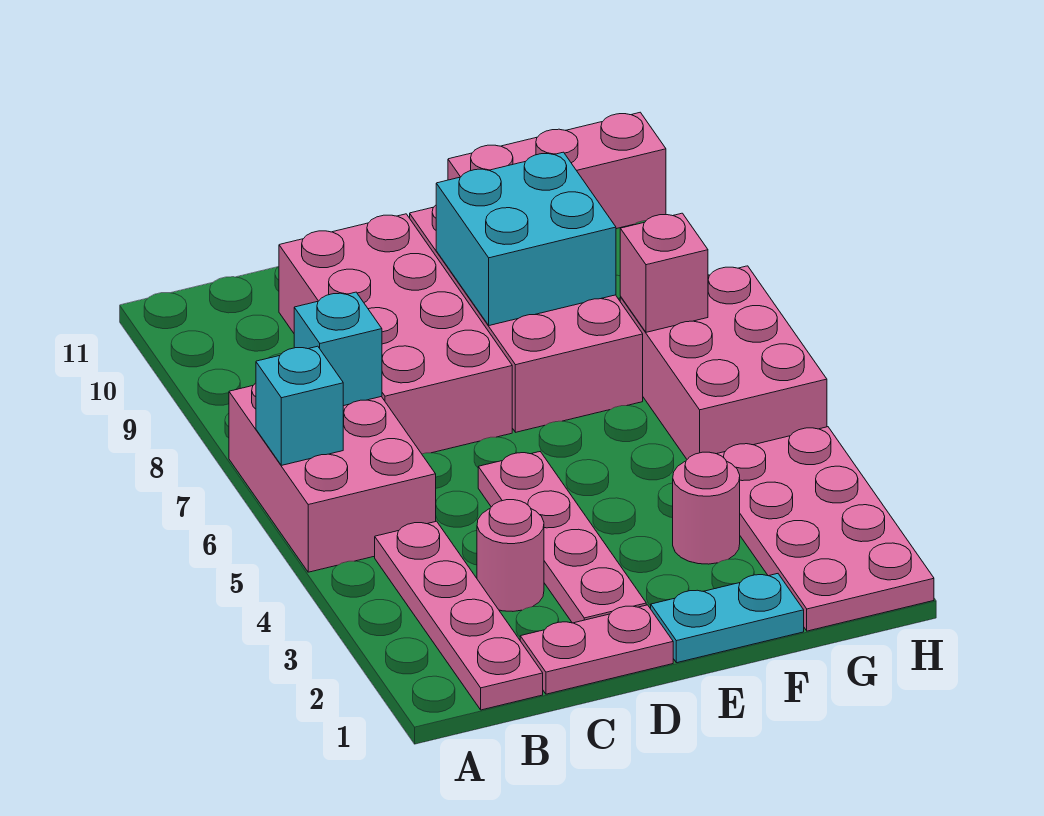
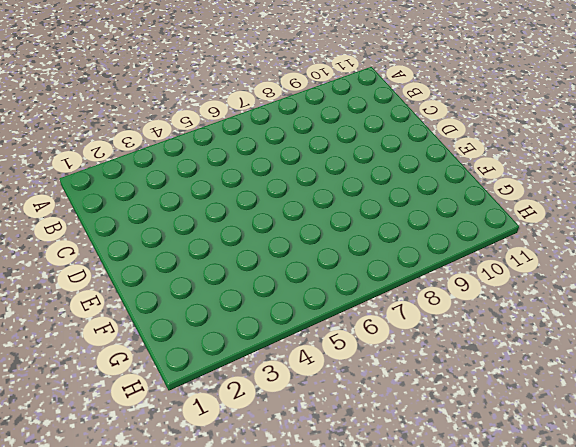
none -> pink brick A5:B7 level 1
none -> pink plate B1:B4 level 1
none -> pink plate C1:D1 level 1

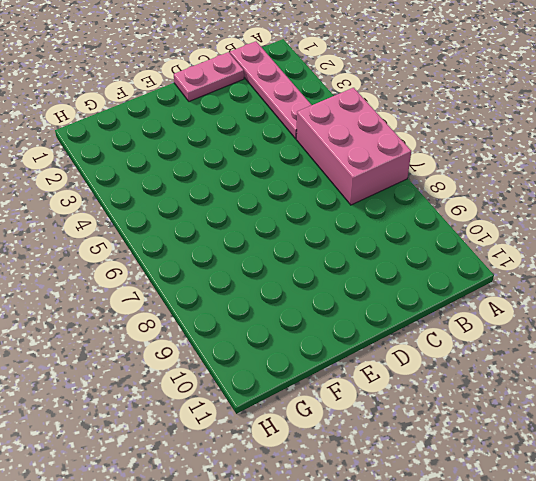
none -> pink round brick C3 level 1
none -> pink brick C7:D10 level 1
none -> pink plate D2:D5 level 1

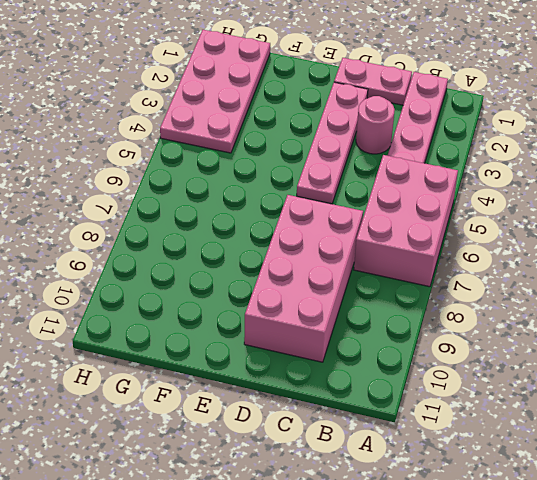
none -> cyan plate E1:F1 level 1
none -> pink brick E7:F10 level 1
none -> pink round brick F3 level 1

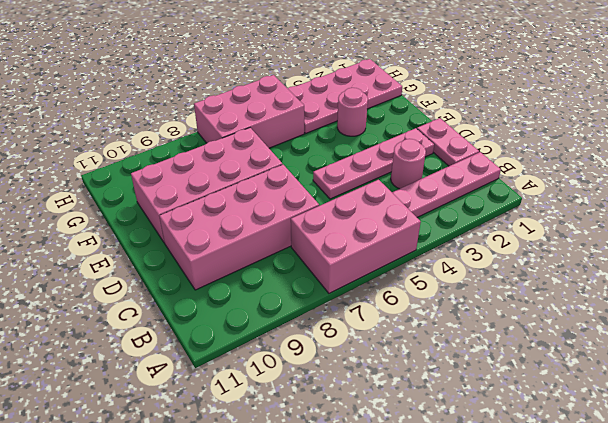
none -> cyan plate E1:F1 level 1
none -> pink brick F11:H11 level 1
none -> cyan brick A6 level 2

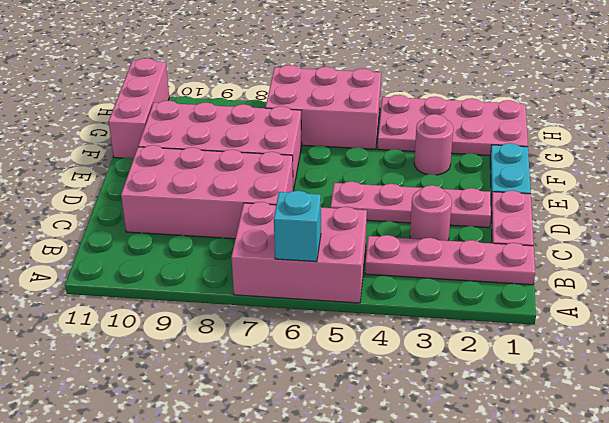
none -> cyan brick B7 level 2
none -> cyan brick E8:F9 level 2
none -> pink brick G7 level 2

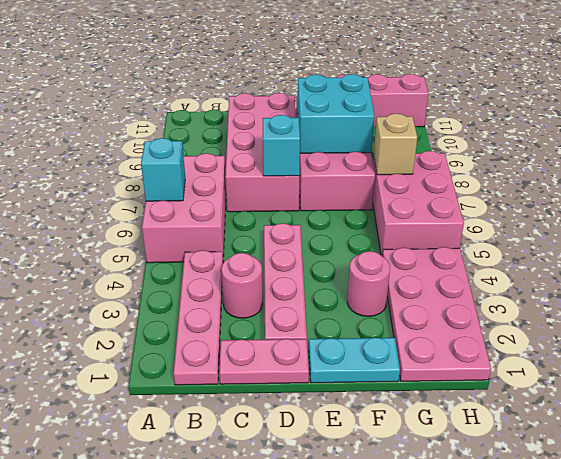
cyan brick D7 level 2 -> cyan brick B7 level 2
tan brick G7 level 2 -> pink brick G7 level 2

